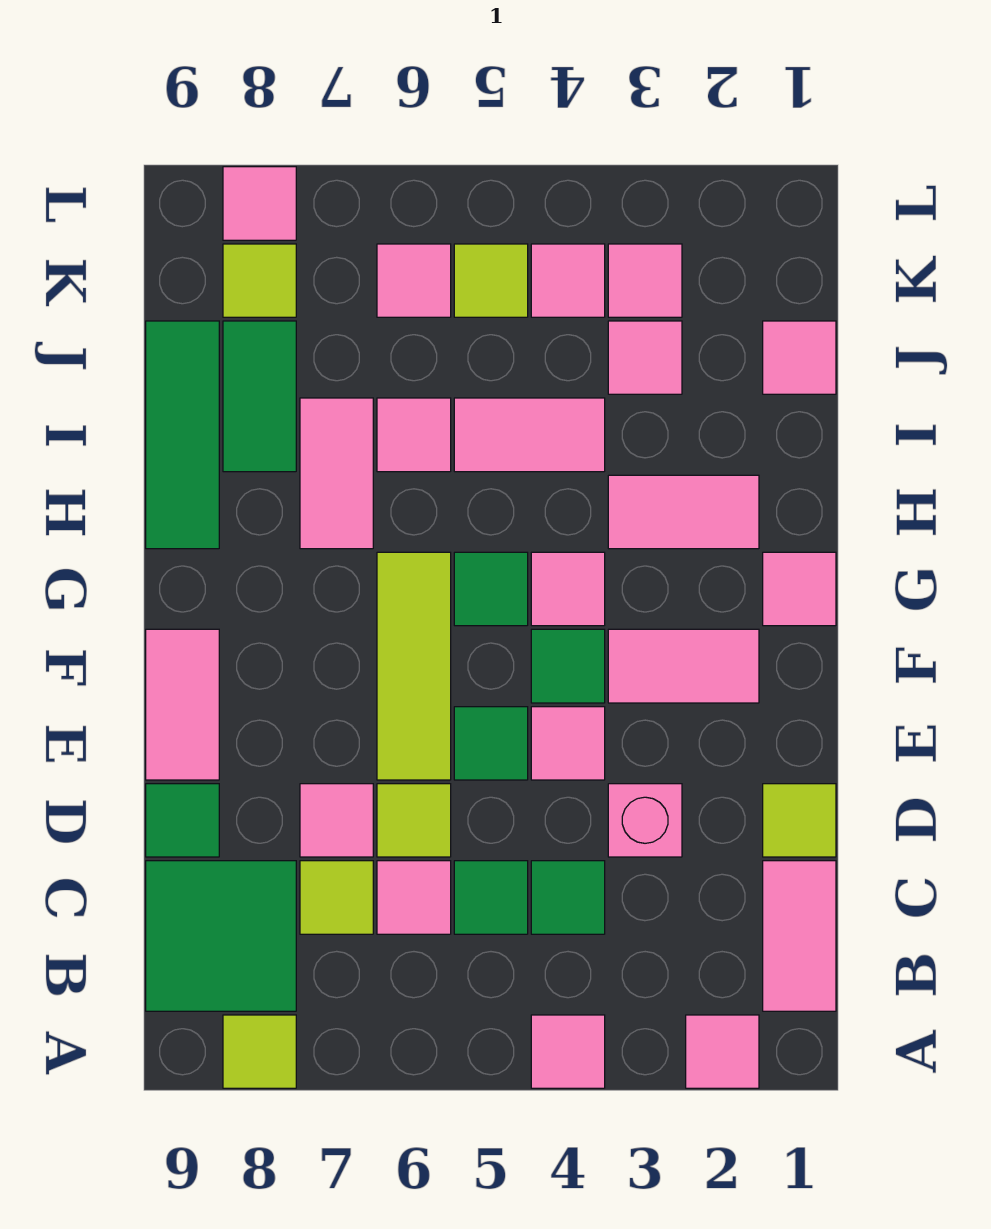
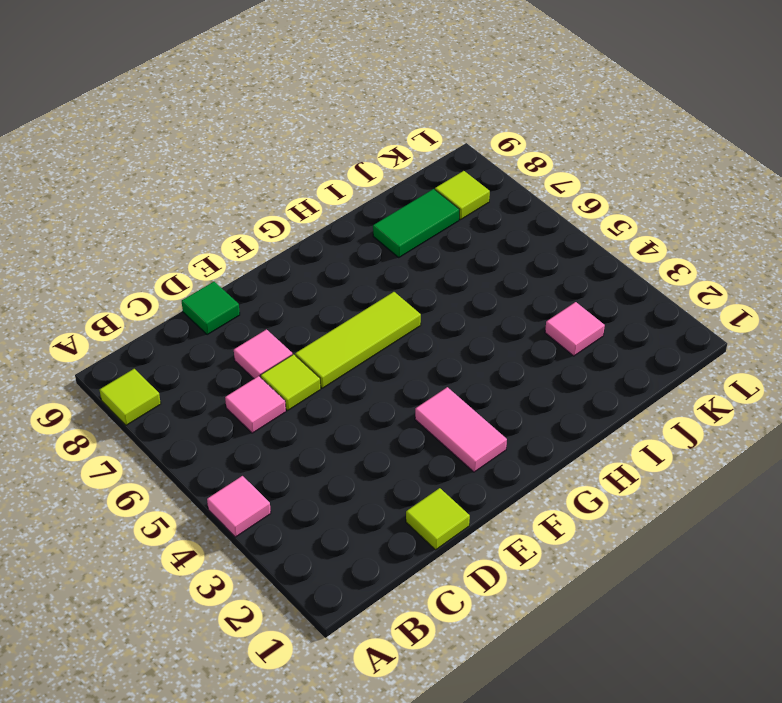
none -> pink tile A2 level 1
none -> pink tile B1:C1 level 1
none -> green tile B8:C9 level 1
none -> green tile C4 level 1

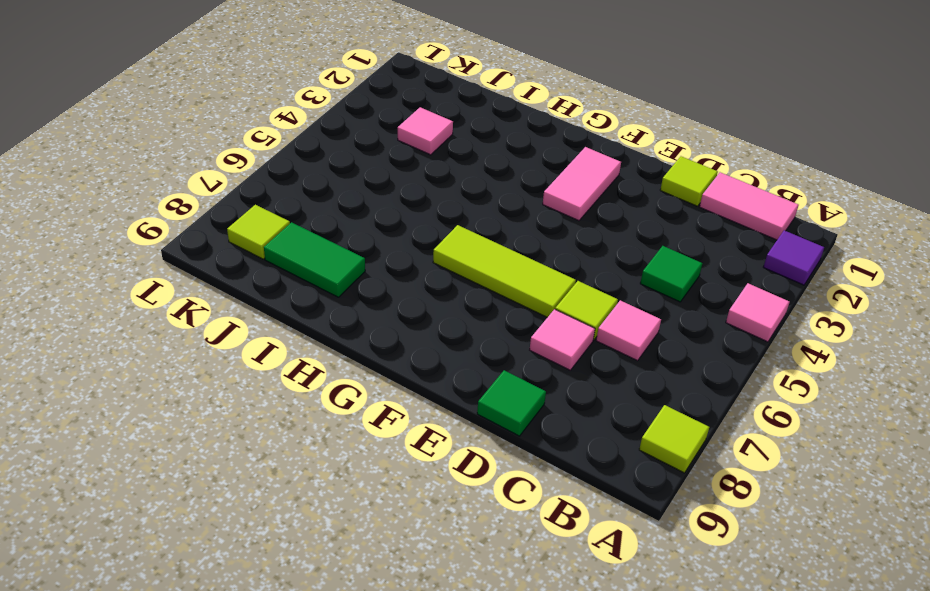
purple tile A2 level 1 -> pink tile A2 level 1
none -> green tile B8:C9 level 1
none -> green tile C5 level 1
none -> lime tile C7 level 1
none -> pink brick D3 level 1

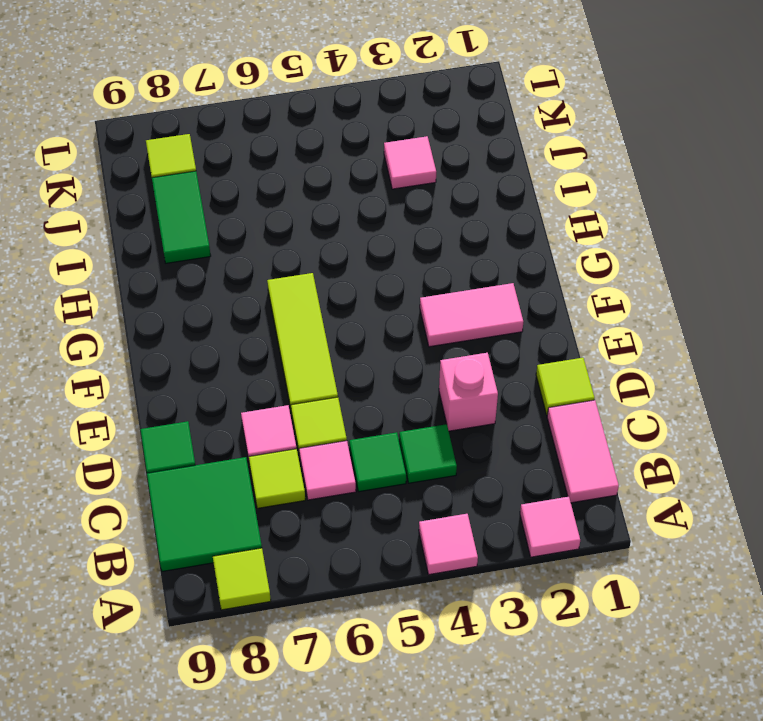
none -> pink tile E4 level 1
none -> green tile E5 level 1
none -> pink tile E9:F9 level 1
none -> green tile F4 level 1

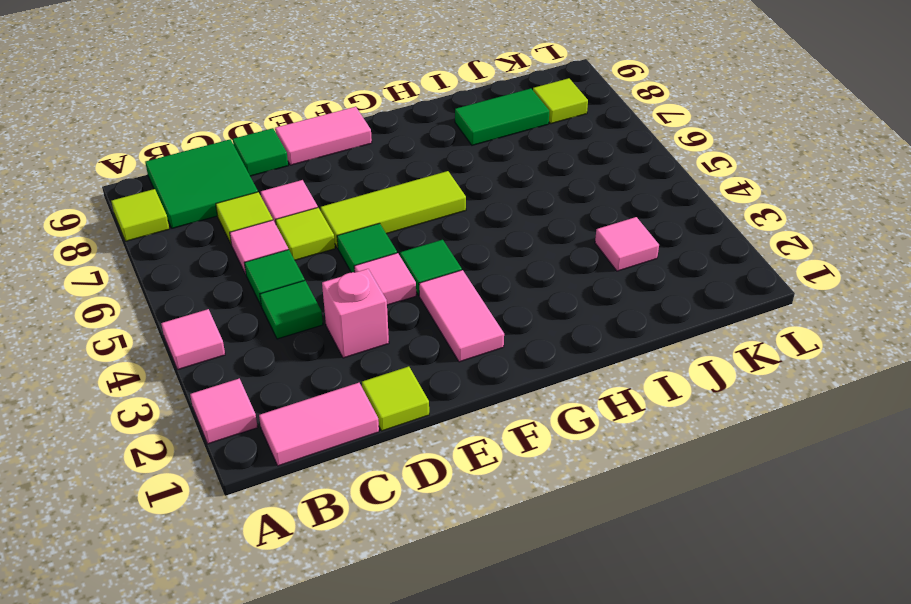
none -> pink tile G1 level 1
none -> pink tile G4 level 1
none -> green tile G5 level 1
none -> pink tile H2:H3 level 1

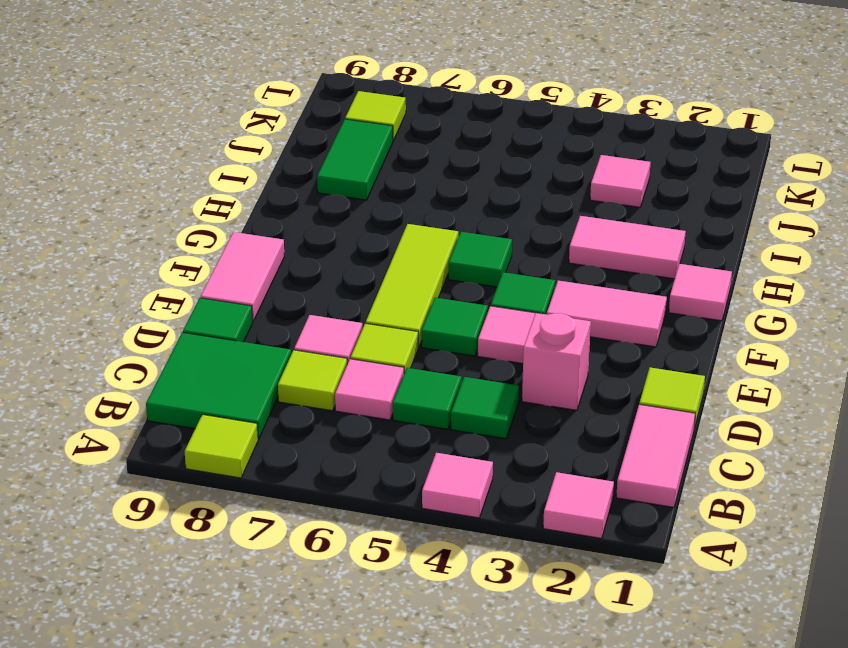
none -> pink tile G4 level 1
none -> pink tile H7:I7 level 1
none -> green tile H9:J9 level 1
none -> pink tile I4:I5 level 1

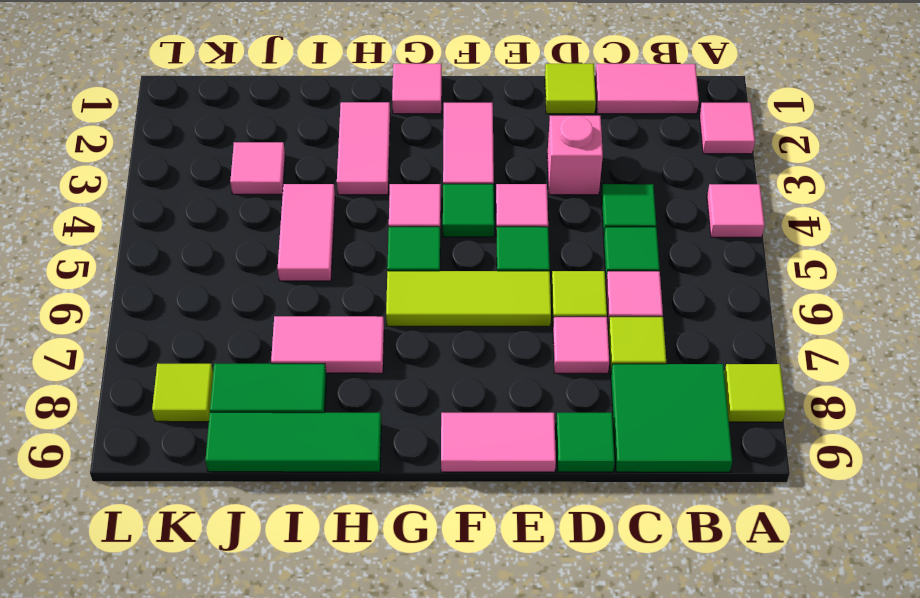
none -> pink tile I6 level 1
none -> pink tile J1 level 1
none -> pink tile K3 level 1
none -> pink tile K4 level 1

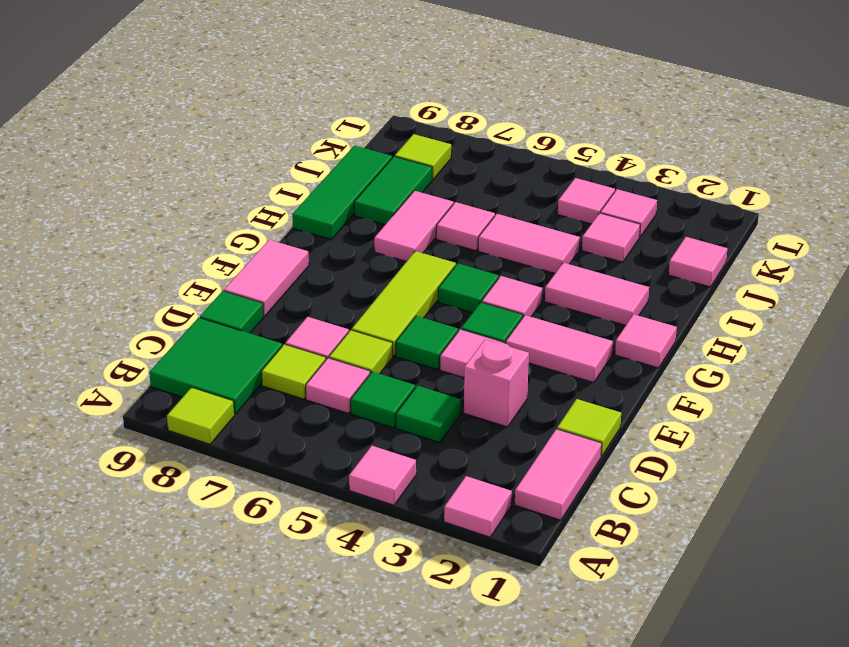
none -> lime tile K5 level 1
none -> pink tile K6 level 1
none -> pink tile L8 level 1

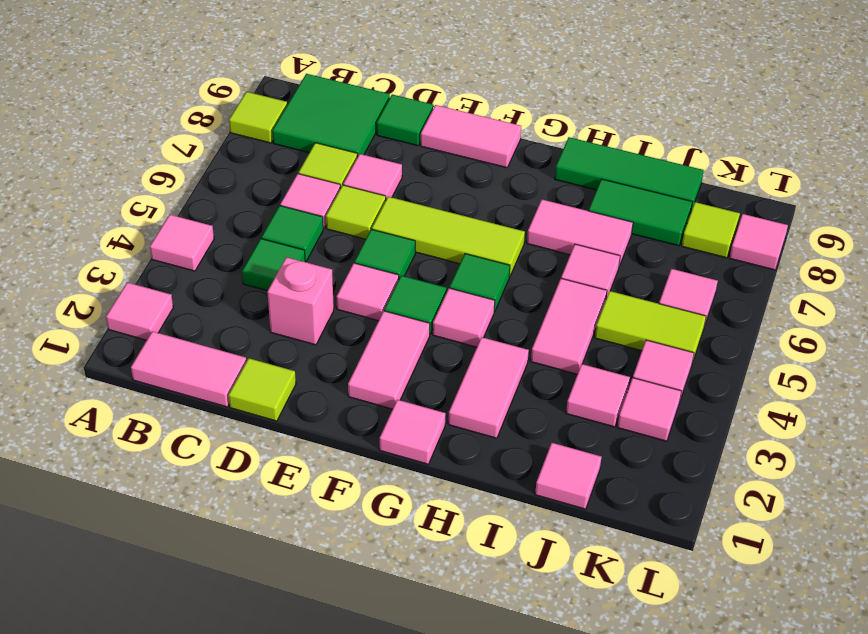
lime tile J5:K5 level 1 -> lime tile K5 level 1

